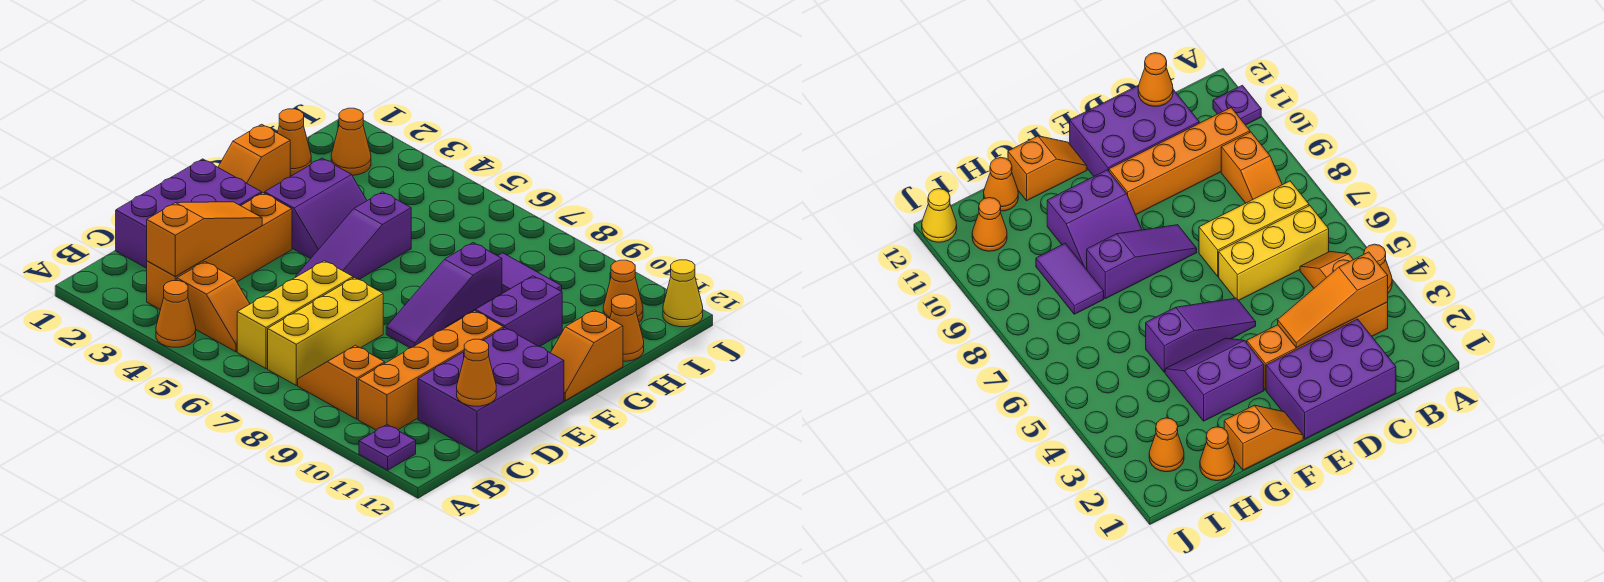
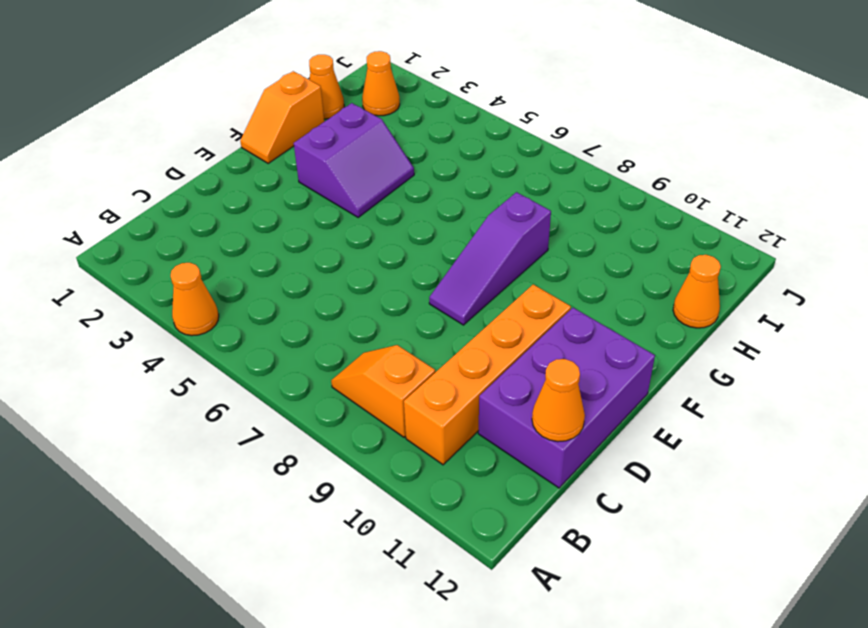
none -> purple plate A11 level 1
none -> orange brick B3:E3 level 1
none -> orange slope B4:B5 level 1 top 4

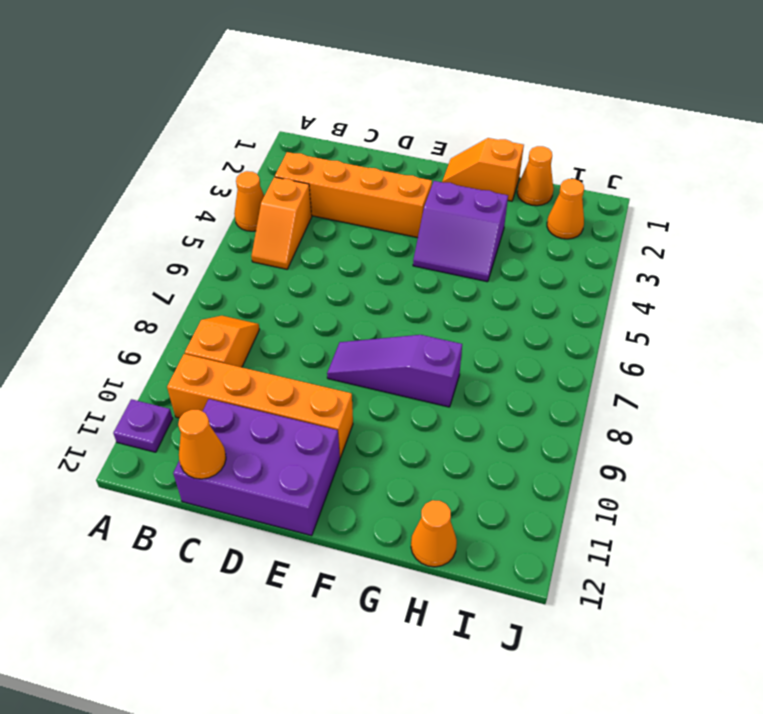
none -> yellow brick B6:D6 level 1
none -> yellow brick B7:D7 level 1
none -> purple brick C1:E2 level 1

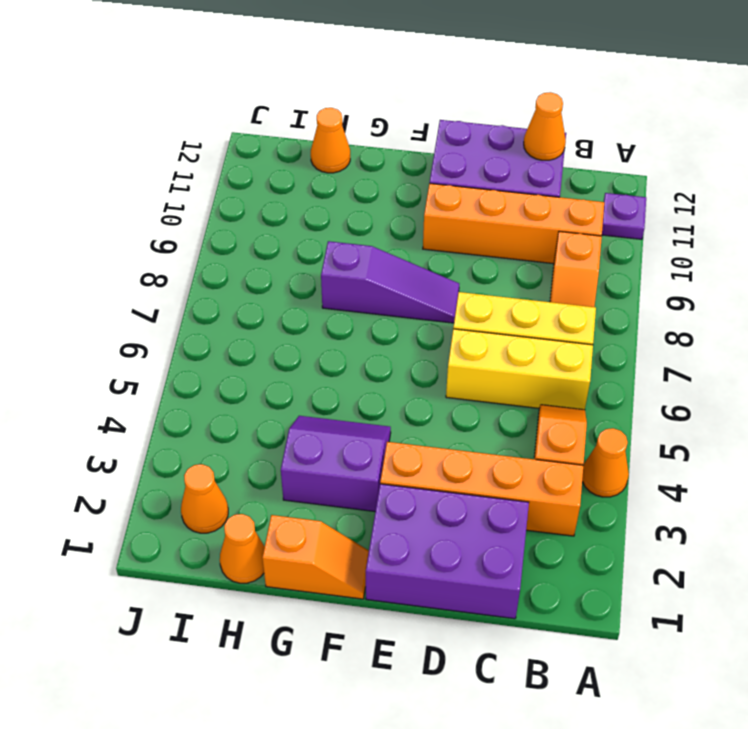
none -> purple slope E5:G5 level 1 top G
none -> purple slope F9:G10 level 1 top 10
none -> orange slope F12:G12 level 1 top G

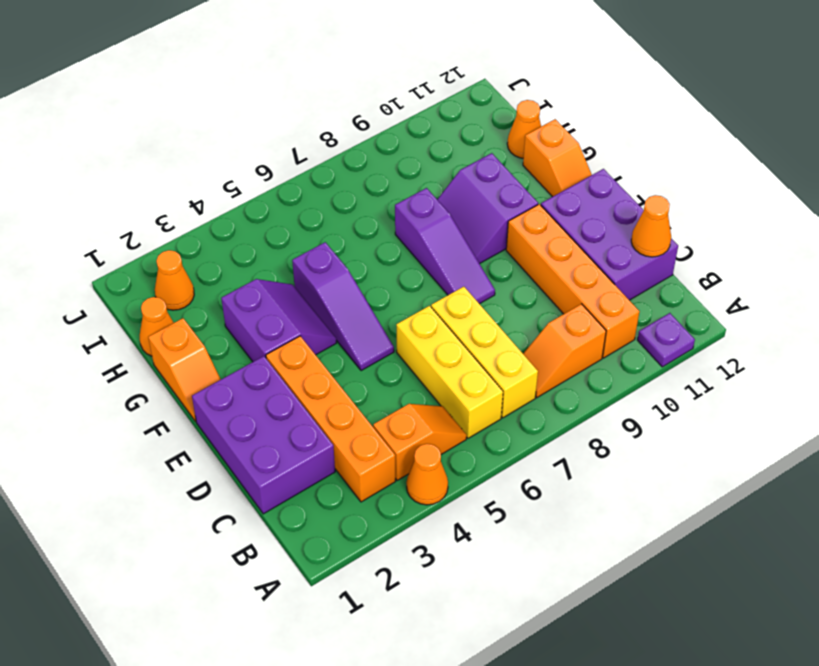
none -> purple tile H8:H9 level 1
none -> orange cone I11 level 1
none -> yellow cone J12 level 1

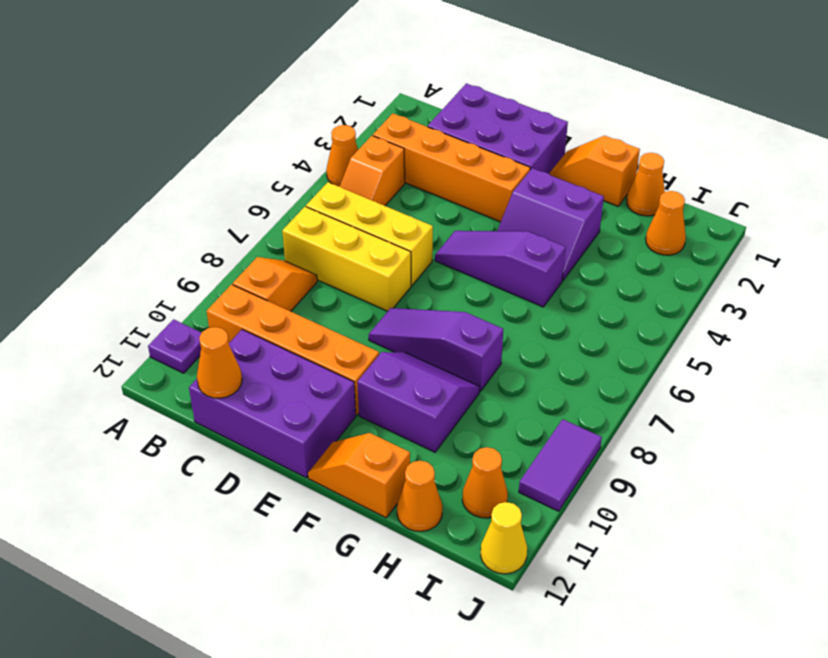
purple tile J9:J10 level 1 -> purple tile H8:H9 level 1
none -> orange slope B3:D3 level 2 top B

